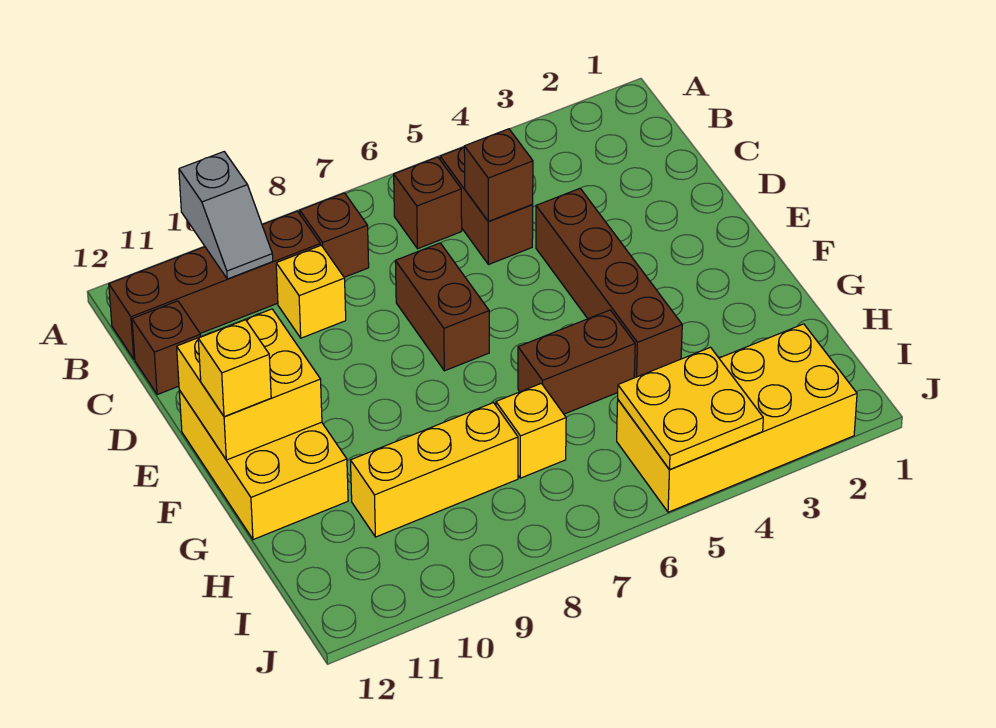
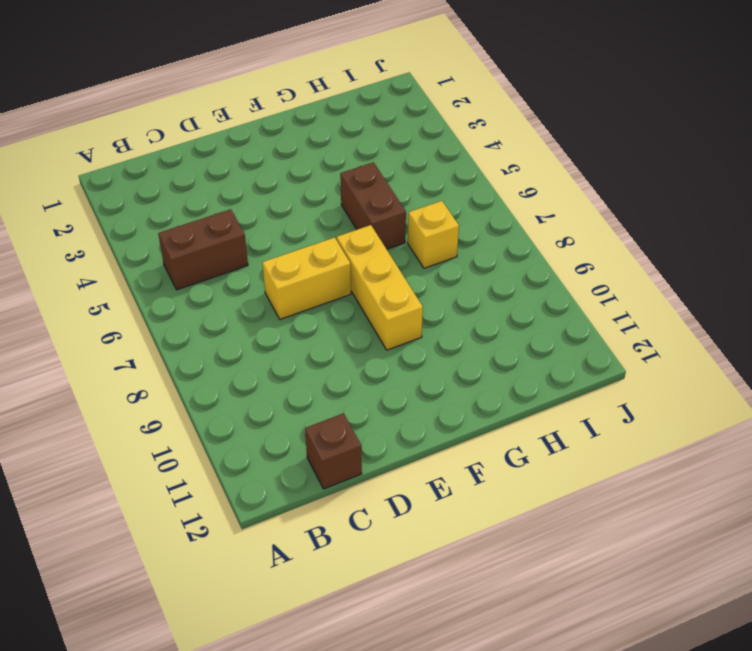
yellow brick D7:E7 level 1 -> brown brick D7:E7 level 1
yellow brick F7:F9 level 1 -> yellow brick H8:H10 level 1
none -> brown brick B6 level 1
none -> brown brick B8 level 1
none -> brown brick B9:B12 level 1

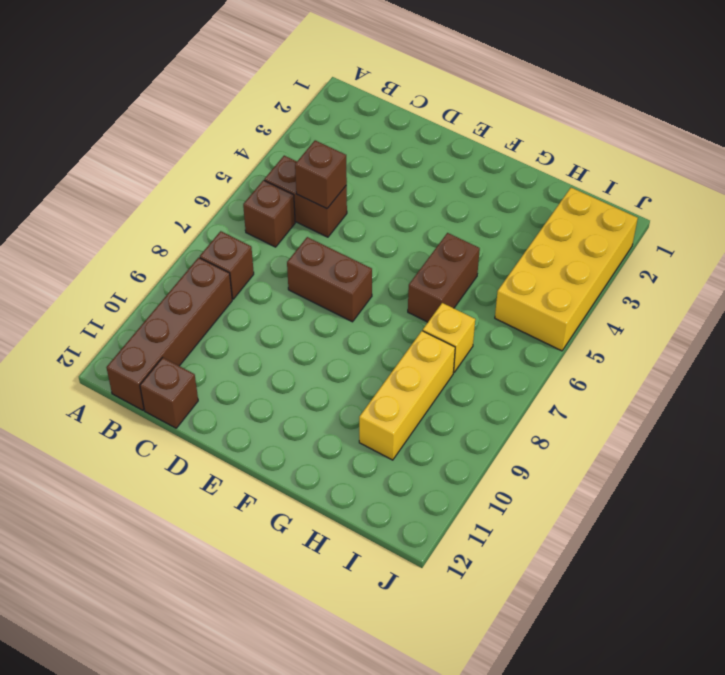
none -> yellow brick C9 level 1
none -> brown brick D4:G4 level 1
none -> yellow brick E11:G12 level 1

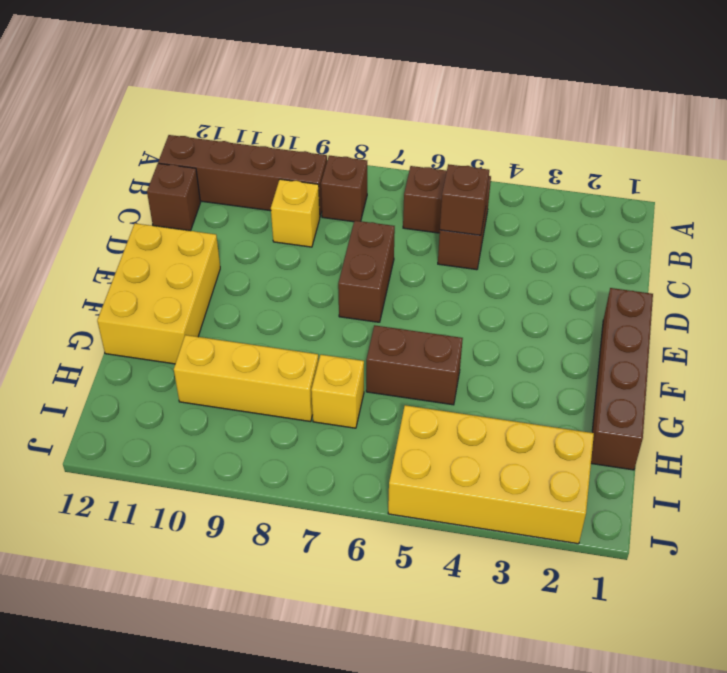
brown brick E1:H1 level 1 -> brown brick D4:G4 level 1
none -> grey slope A10:B10 level 2 top A
none -> yellow brick E11:F12 level 2
none -> yellow plate I4:J5 level 2

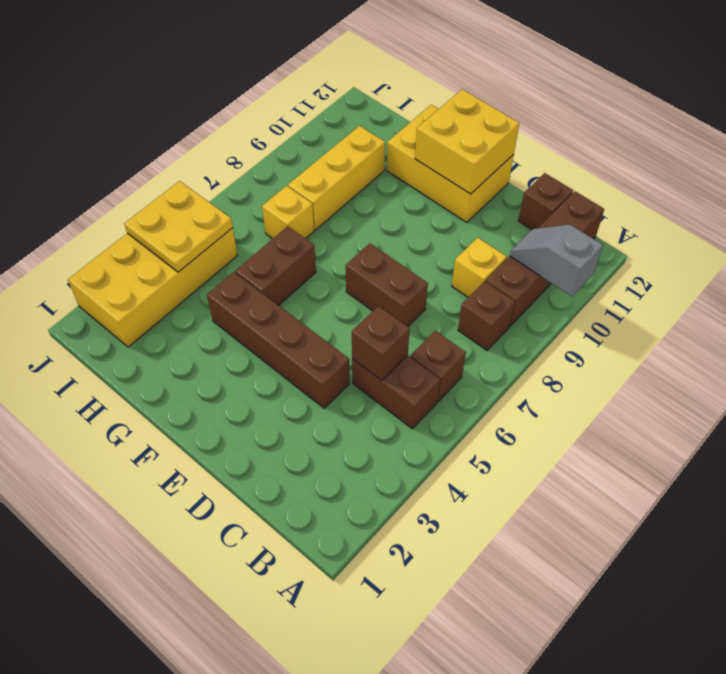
none -> yellow brick F12 level 3

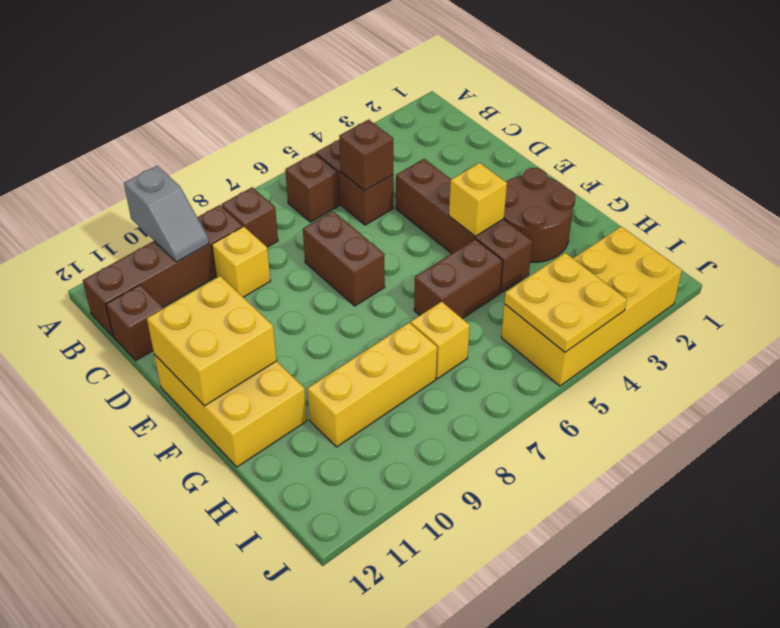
brown round brick F2:G3 level 1 -> none
yellow brick F4 level 2 -> yellow brick F12 level 3

